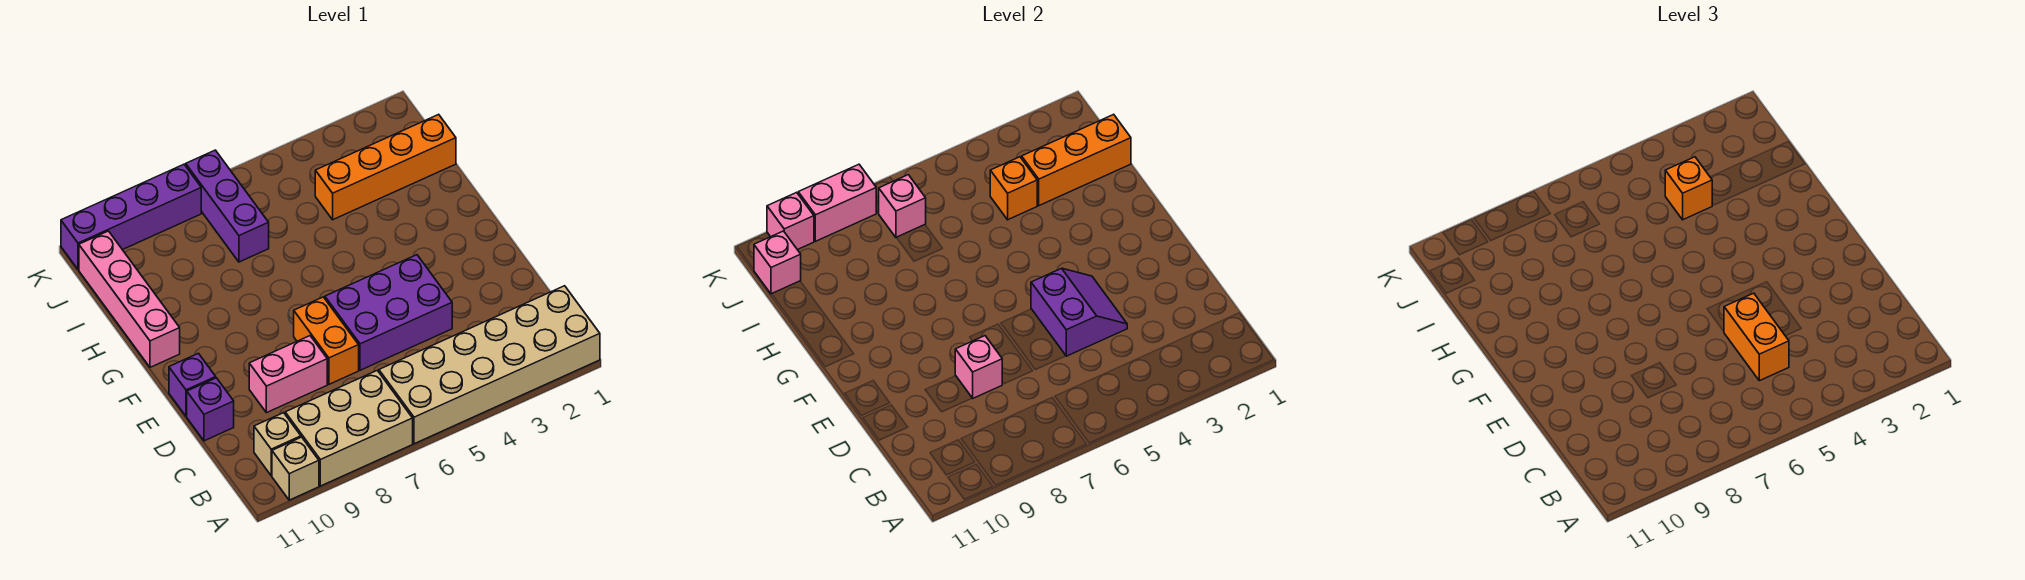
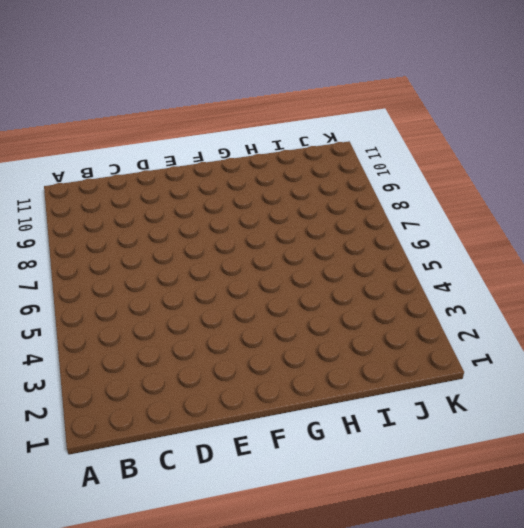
none -> tan brick A1:B6 level 1
none -> tan brick A7:B9 level 1
none -> tan brick A10 level 1

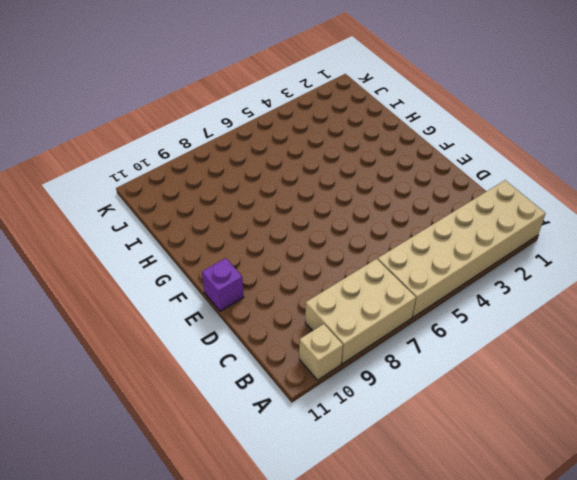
none -> tan brick B10 level 1
none -> purple brick D4:E6 level 1
none -> orange brick D7:E7 level 1

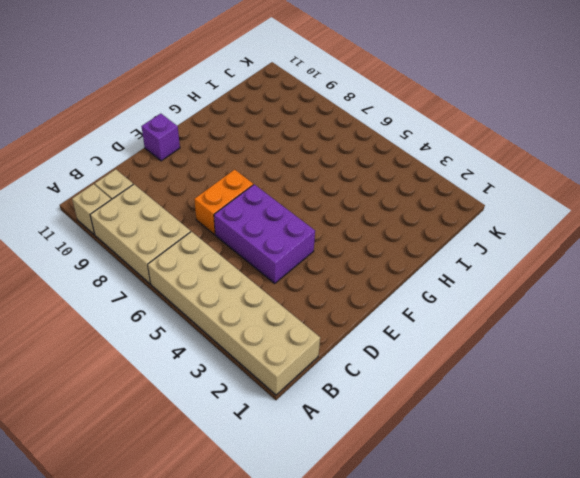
none -> pink brick D8:D9 level 1
none -> purple brick D11 level 1
none -> pink brick G11:J11 level 1

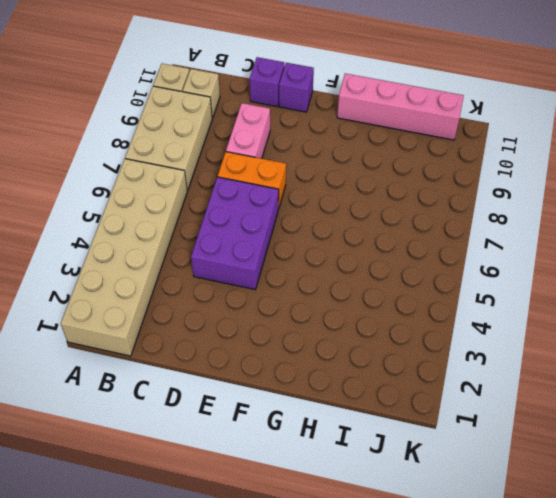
none -> orange brick I1:I4 level 1
none -> purple brick I7:K7 level 1
none -> purple brick K8:K11 level 1

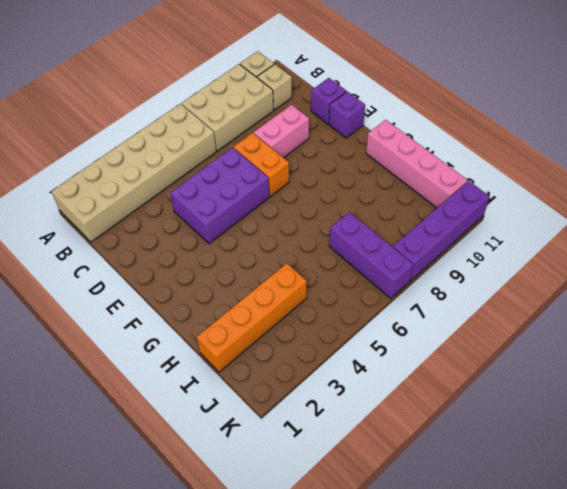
none -> purple slope D4:E5 level 2 top 5
none -> pink brick D8 level 2
none -> orange brick I1:I3 level 2

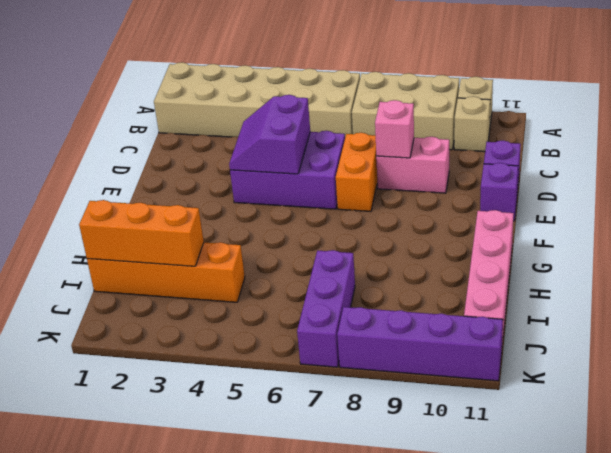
none -> orange brick I4 level 2
none -> pink brick J7 level 2
none -> pink brick J11 level 2

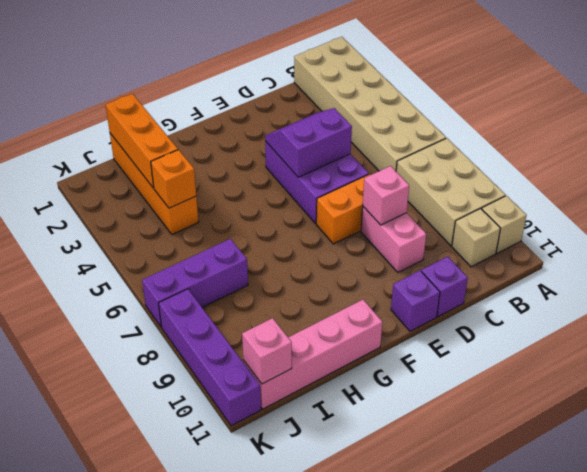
none -> pink brick J7 level 2
none -> pink brick K8:K9 level 2
none -> pink brick K10 level 2

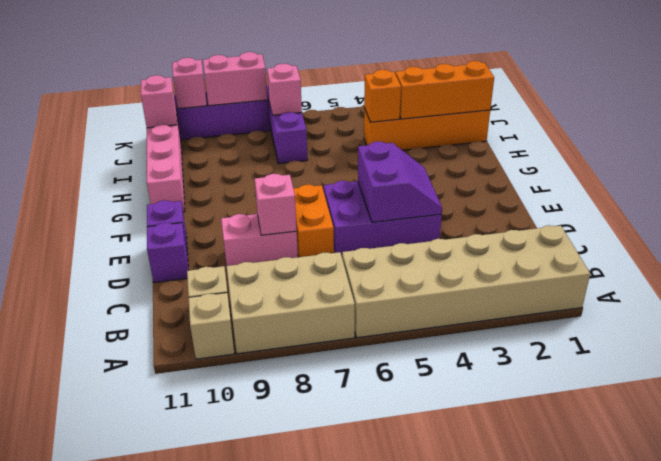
none -> orange brick C5:D5 level 3
none -> orange brick I4 level 3

